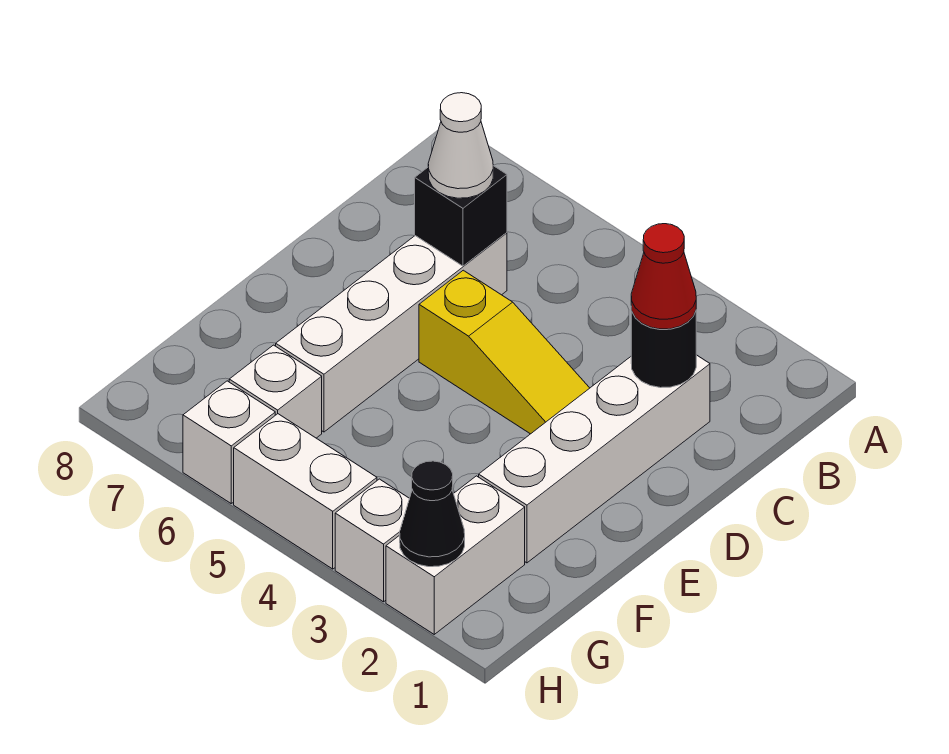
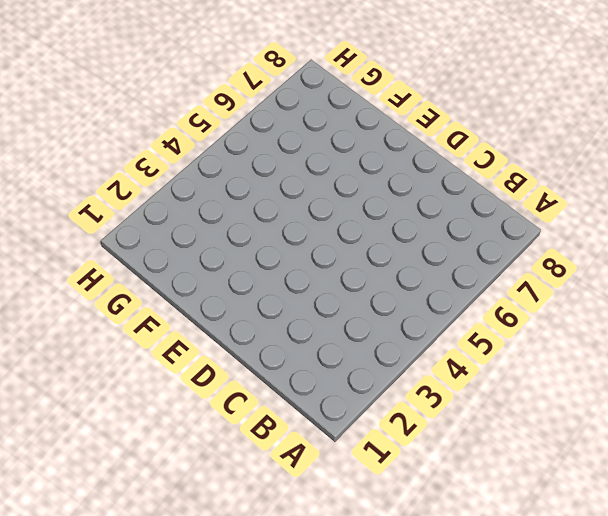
none -> white brick C2:F2 level 1
none -> white brick C6:F6 level 1
none -> yellow slope D3:D5 level 1 top 5

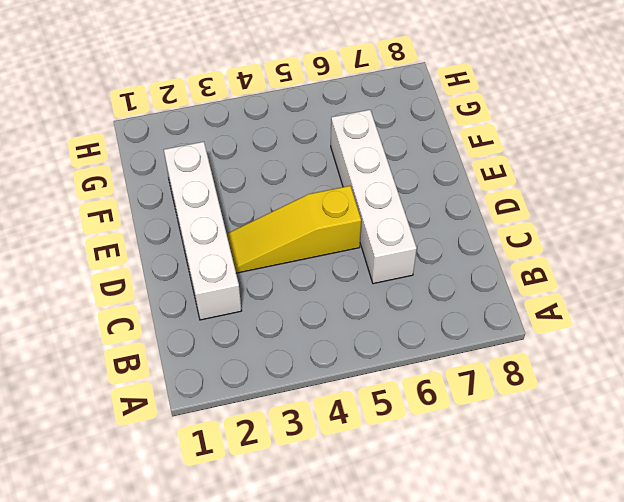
none -> white brick G2:H2 level 1
none -> white brick G6 level 1
none -> white brick H3 level 1

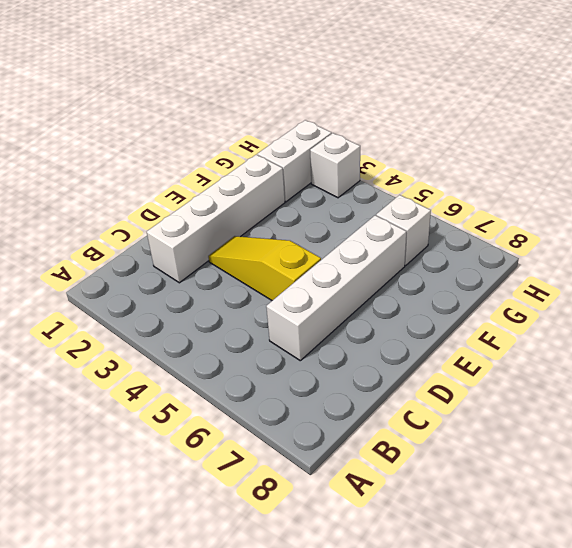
none -> white brick H4:H5 level 1
none -> white brick H6 level 1
none -> black round brick C2 level 2

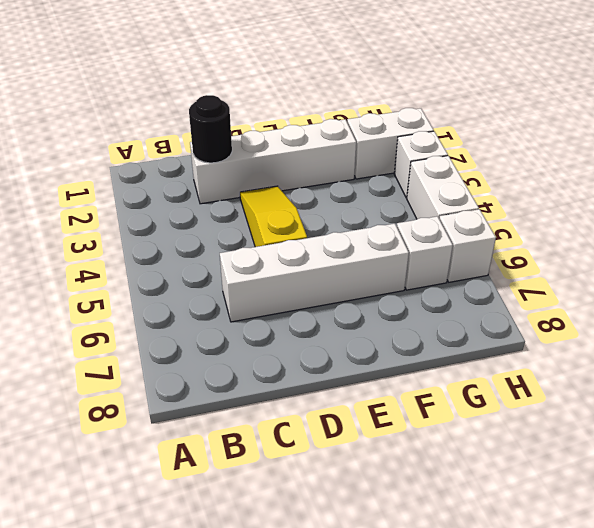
none -> black brick C6 level 2
none -> black cone H2 level 2
none -> red cone C2 level 3

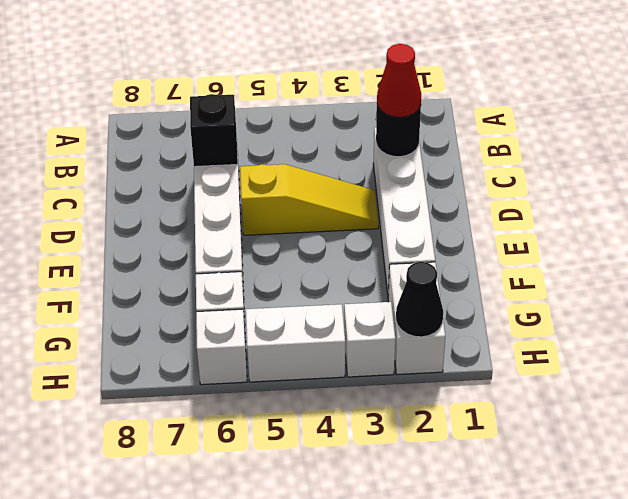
none -> white cone C6 level 3

